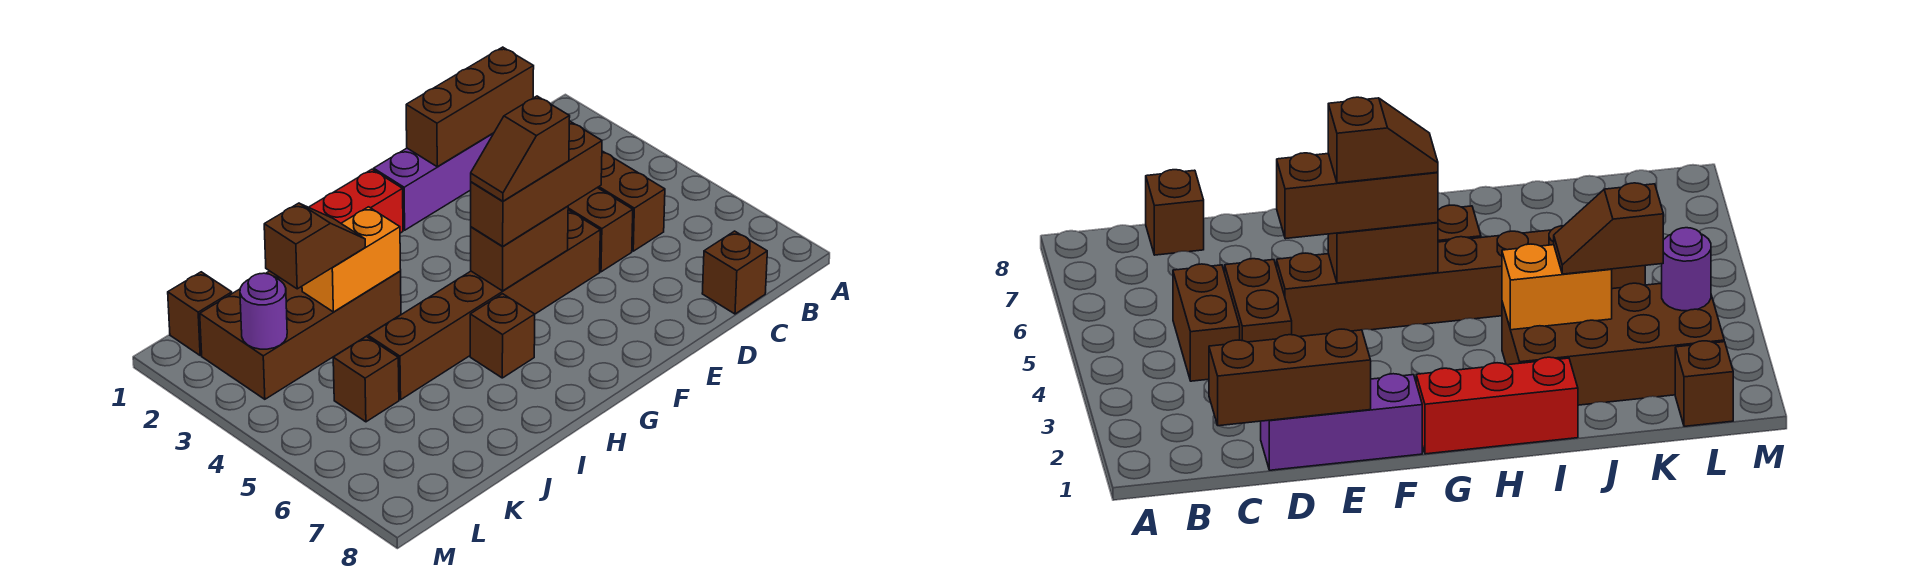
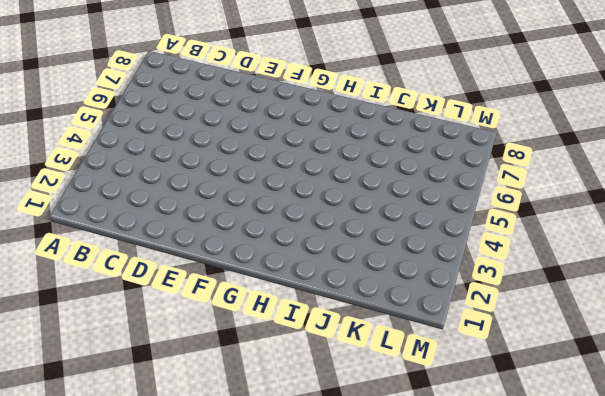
none -> brown brick C4:C5 level 1
none -> brown brick C8 level 1
none -> purple brick D1:F1 level 1

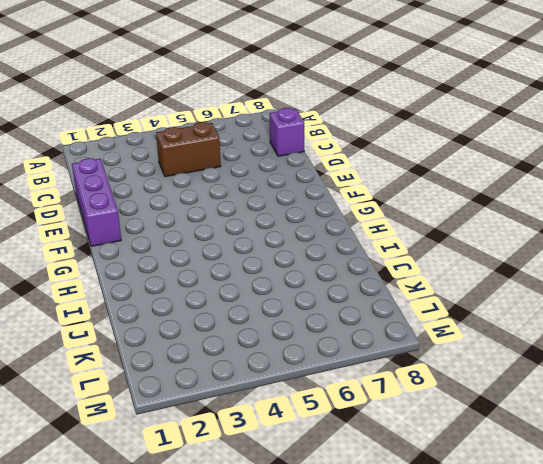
purple brick C8 level 1 -> brown brick C8 level 1
none -> brown brick D4:D5 level 1
none -> brown brick E5:J5 level 1
none -> red brick G1:I1 level 1

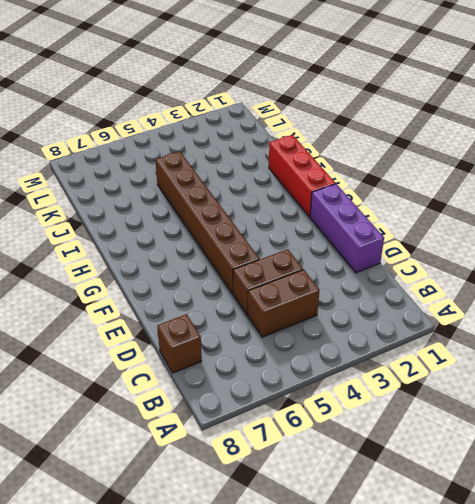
none -> brown brick H6 level 1
none -> brown brick I2:L3 level 1
none -> brown brick K5 level 1

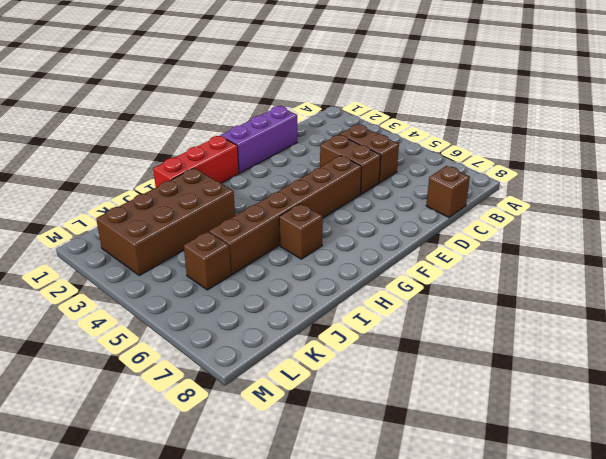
none -> brown brick L1 level 1
none -> brown brick C1:E1 level 2
none -> brown brick F5:G5 level 2

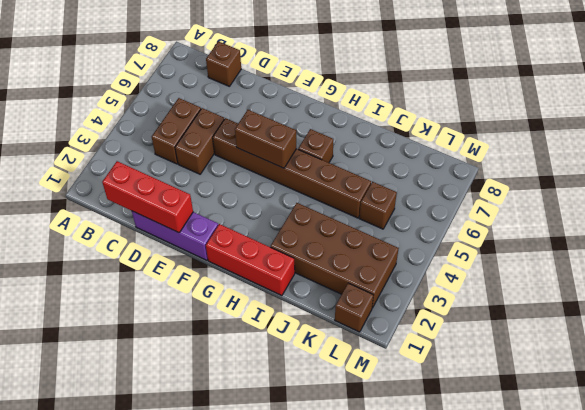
red brick C1:E1 level 2 -> brown brick C1:E1 level 2
none -> orange brick I3:J3 level 2
none -> purple round brick L3 level 2
none -> brown brick E5:G5 level 3

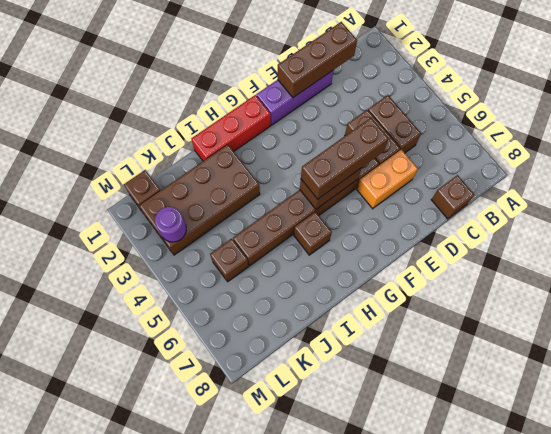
orange brick D6:E6 level 1 -> orange brick I3:J3 level 2
none -> brown slope J3:K3 level 3 top K
none -> brown slope F5:G5 level 4 top F

